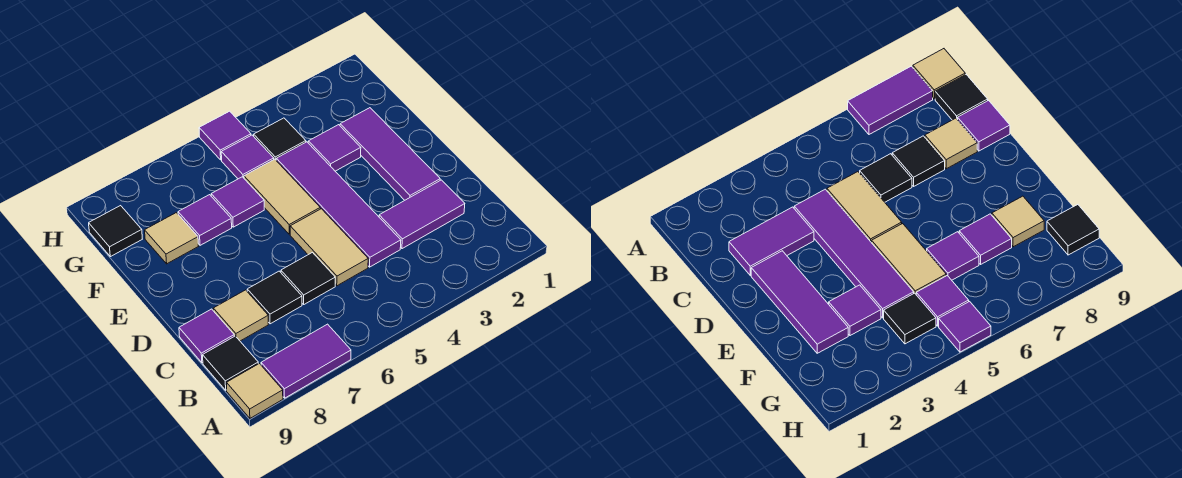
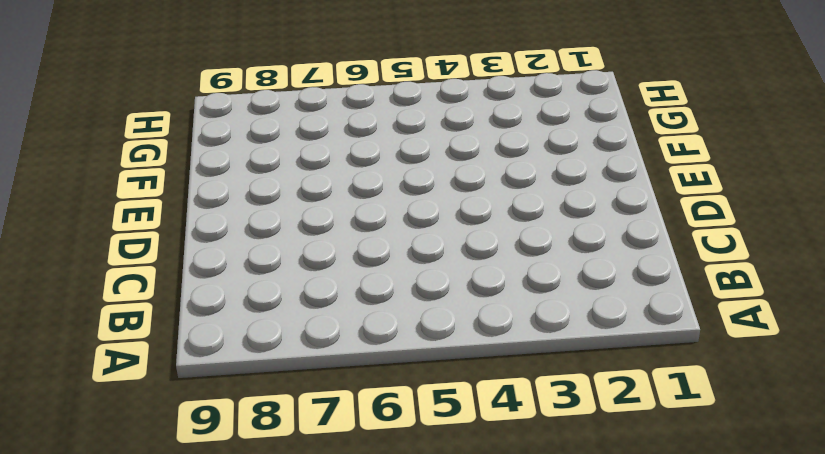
none -> purple tile A7:A8 level 1
none -> tan tile A9 level 1
none -> black tile B9 level 1

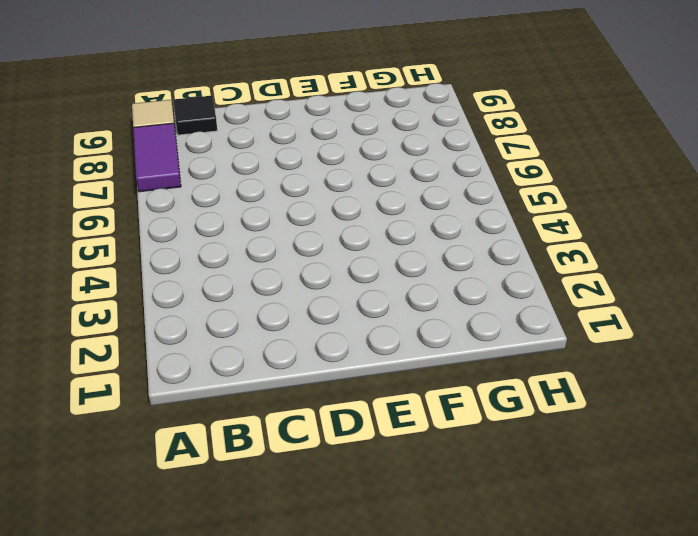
none -> purple tile C2:C3 level 1
none -> purple tile C4:F4 level 1
none -> tan tile C5:D5 level 1

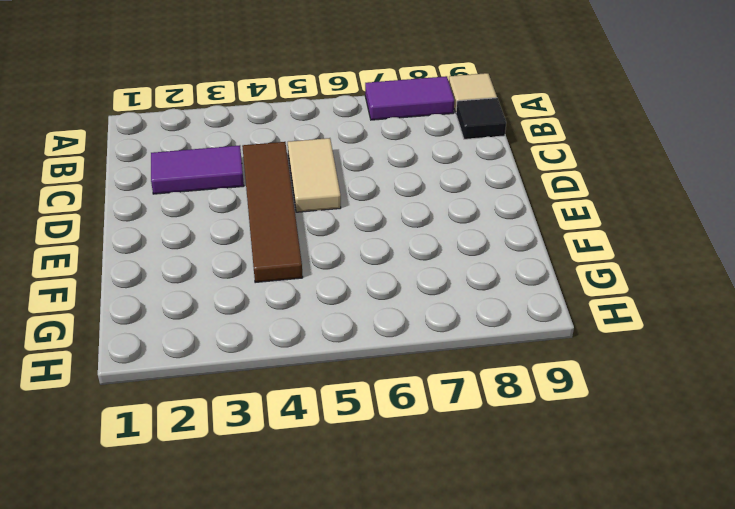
brown tile C4:F4 level 1 -> purple tile C4:F4 level 1
none -> black tile C6 level 1
none -> black tile C7 level 1
none -> tan tile C8 level 1

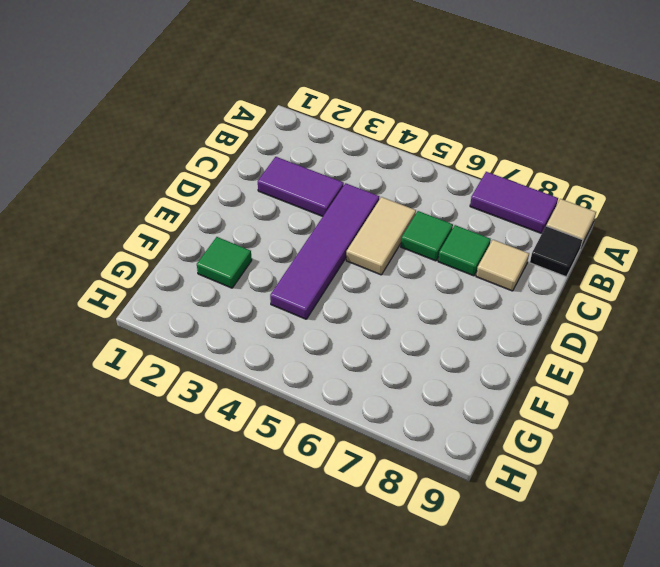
green tile C6 level 1 -> black tile C6 level 1
green tile C7 level 1 -> black tile C7 level 1
green tile F2 level 1 -> purple tile D2:F2 level 1
none -> purple tile C9 level 1
none -> tan tile E5:F5 level 1
none -> purple tile F3 level 1

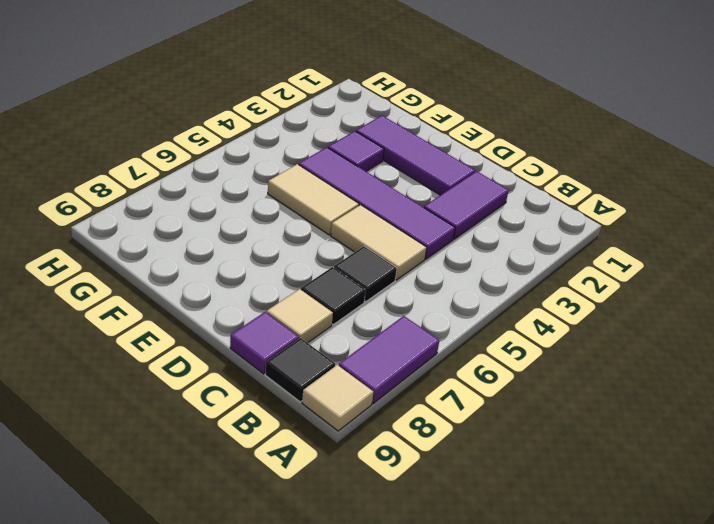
none -> purple tile F6 level 1
none -> purple tile F7 level 1
none -> tan tile F8 level 1

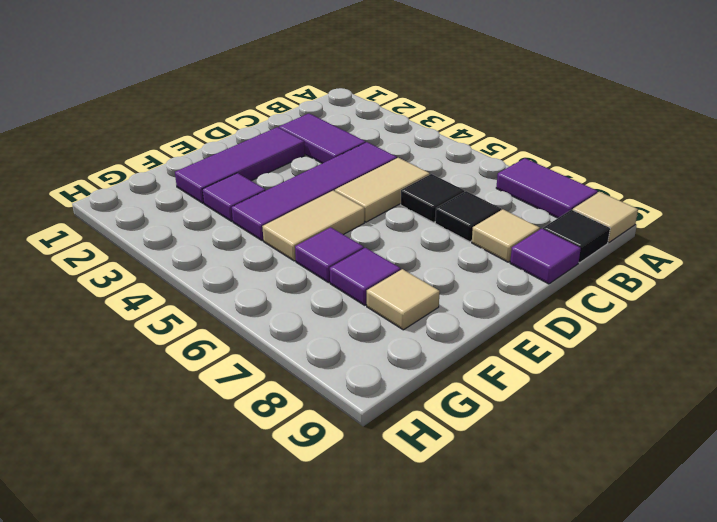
none -> black tile G4 level 1
none -> purple tile G5 level 1
none -> black tile G9 level 1

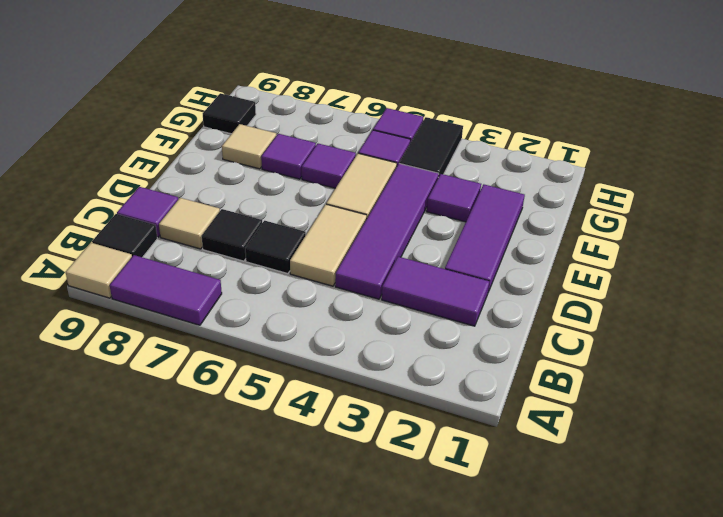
black tile G4:H4 level 1 -> black tile G4 level 1

